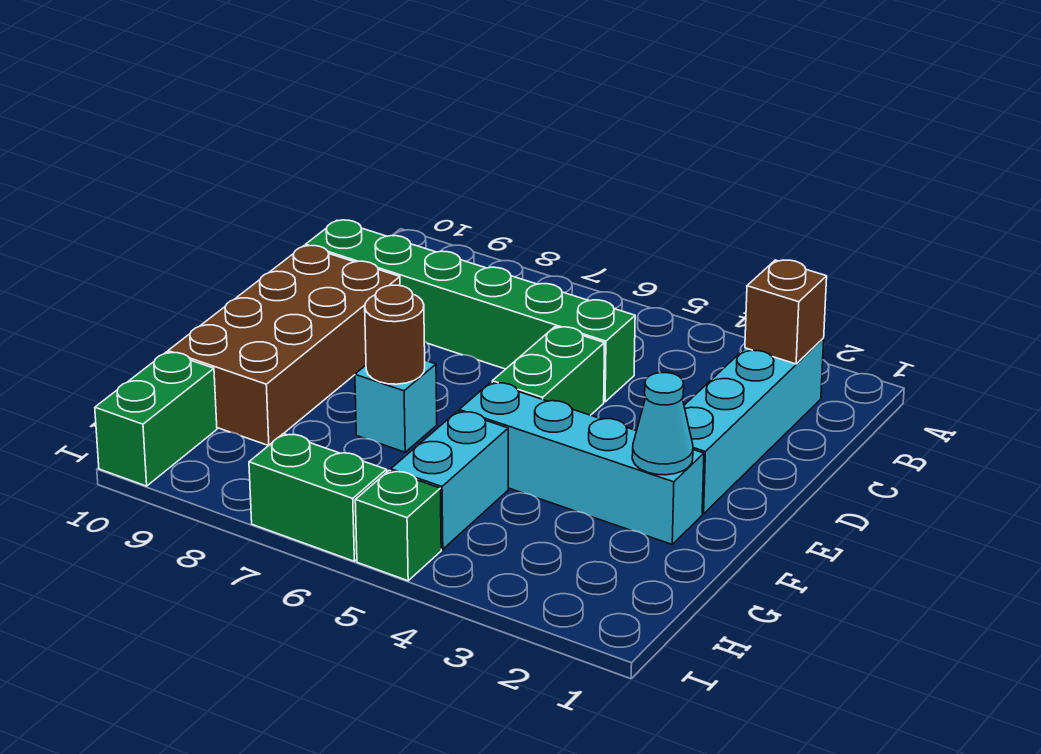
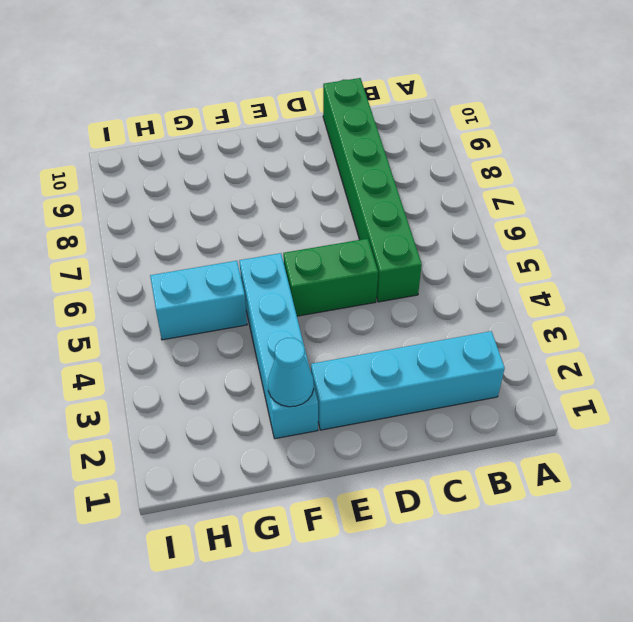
none -> brown brick D9:G10 level 1
none -> cyan brick F7 level 1
none -> green brick H10:I10 level 1

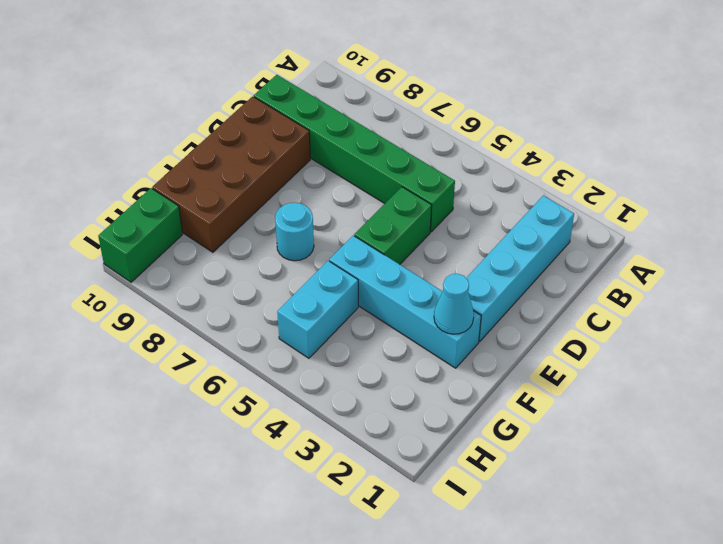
cyan round brick F7 level 1 -> cyan brick F7 level 1
none -> green brick I5 level 1
none -> green brick I6:I7 level 1
none -> brown brick B2 level 2

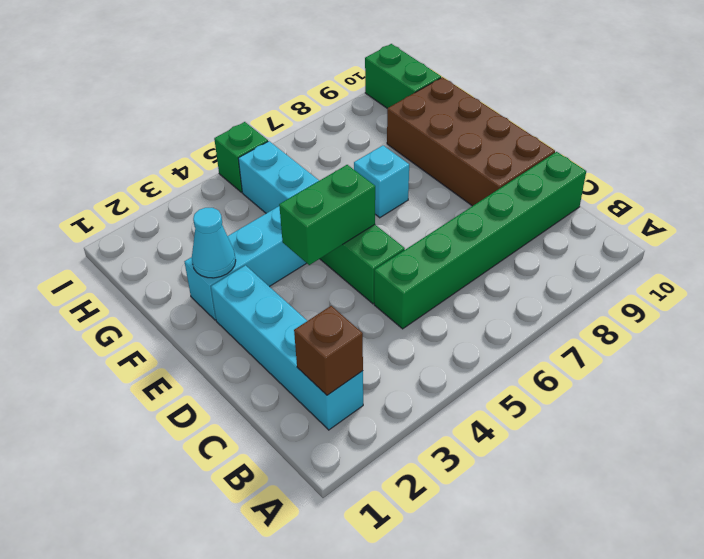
green brick E4:E5 level 2 -> green brick I6:I7 level 1
none -> brown round brick F7 level 2

